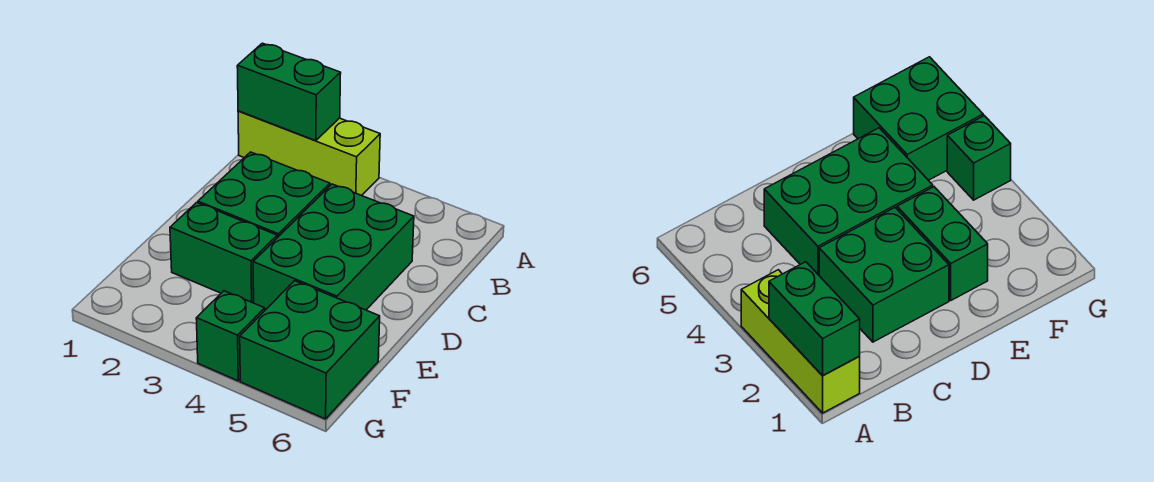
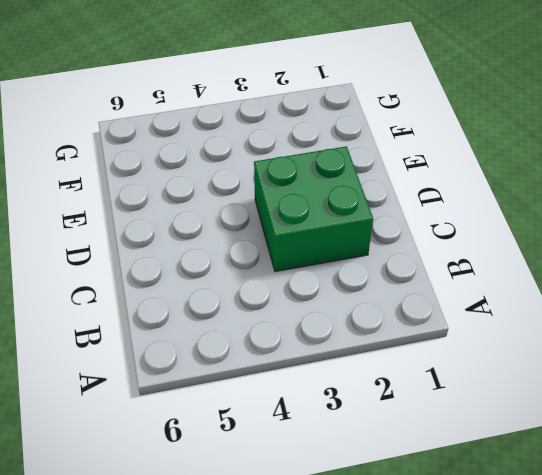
none -> lime brick A1:A3 level 1
none -> green brick C4:E5 level 1

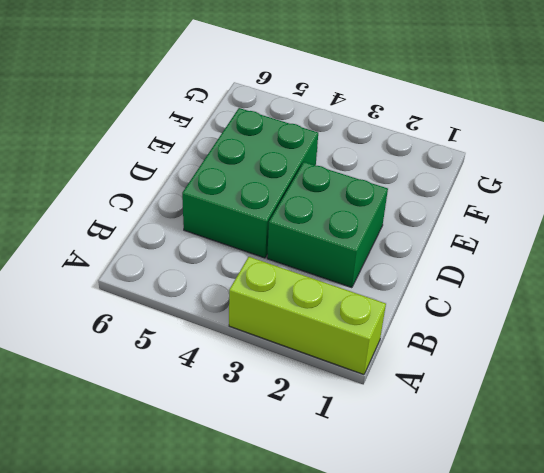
none -> green brick E2:E3 level 1
none -> green brick F5:G6 level 1

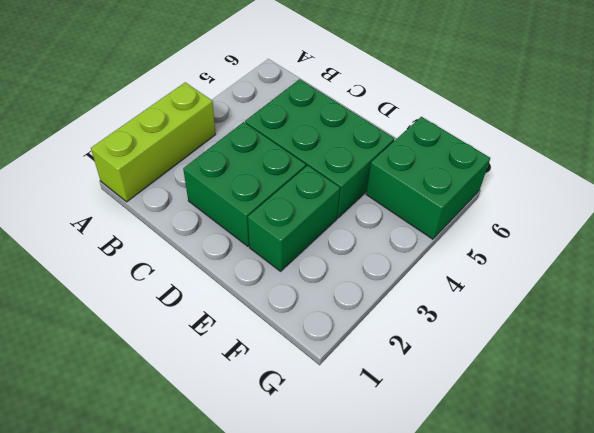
none -> green brick G4 level 1
none -> green brick A1:A2 level 2

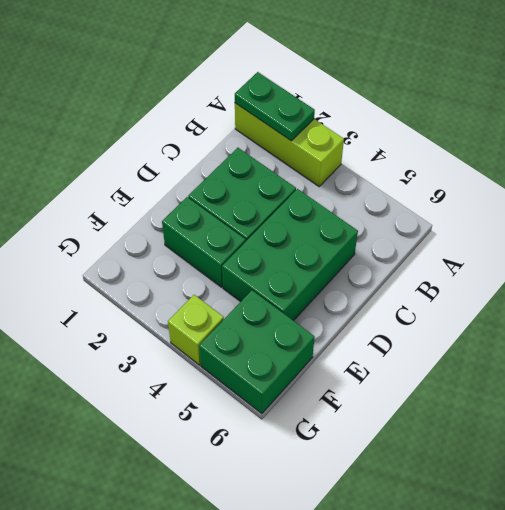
green plate A1:A2 level 2 -> green brick A1:A2 level 2
lime brick G4 level 1 -> green brick G4 level 1

